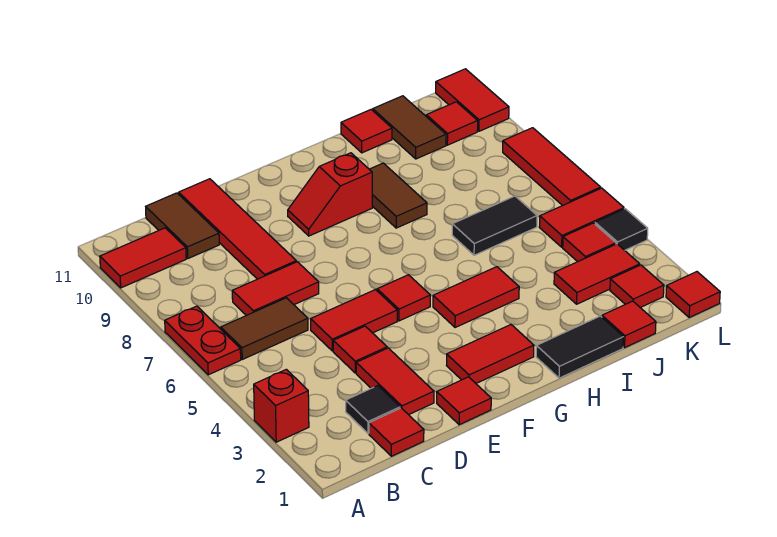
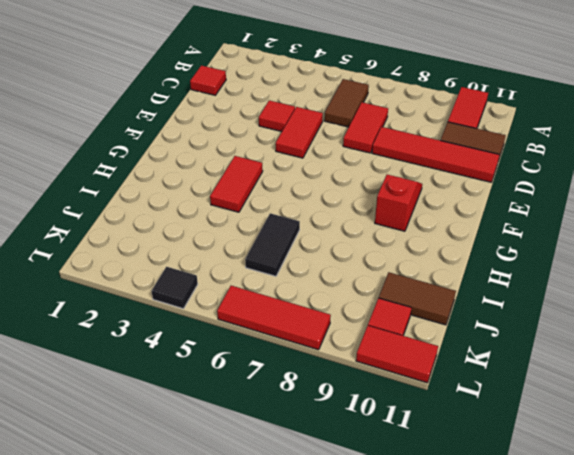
none -> red brick A3 level 1
none -> red plate A6:A7 level 1
none -> black tile C2 level 1
none -> red tile D2:D3 level 1

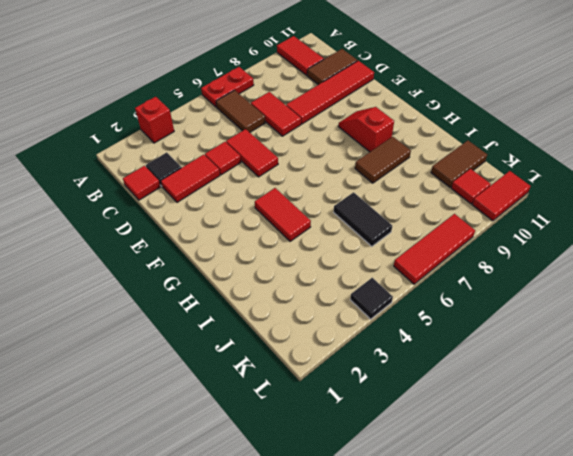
none -> red tile E1 level 1
none -> red tile F2:G2 level 1
none -> red tile F5 level 1
none -> black tile H1:I1 level 1

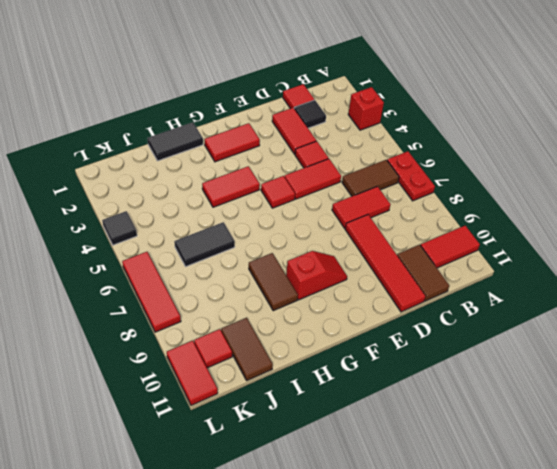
none -> red tile E1 level 1
none -> red tile I11 level 1
none -> red tile J1 level 1
none -> red tile J3:K3 level 1

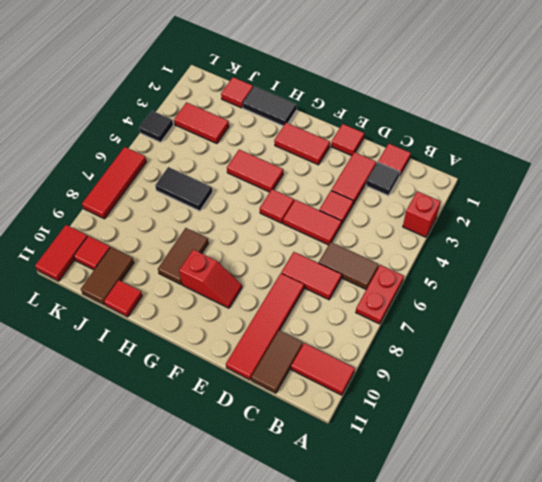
none -> red tile K2 level 1
none -> red tile K4 level 1
none -> red tile K5:L5 level 1
none -> red tile L1 level 1

